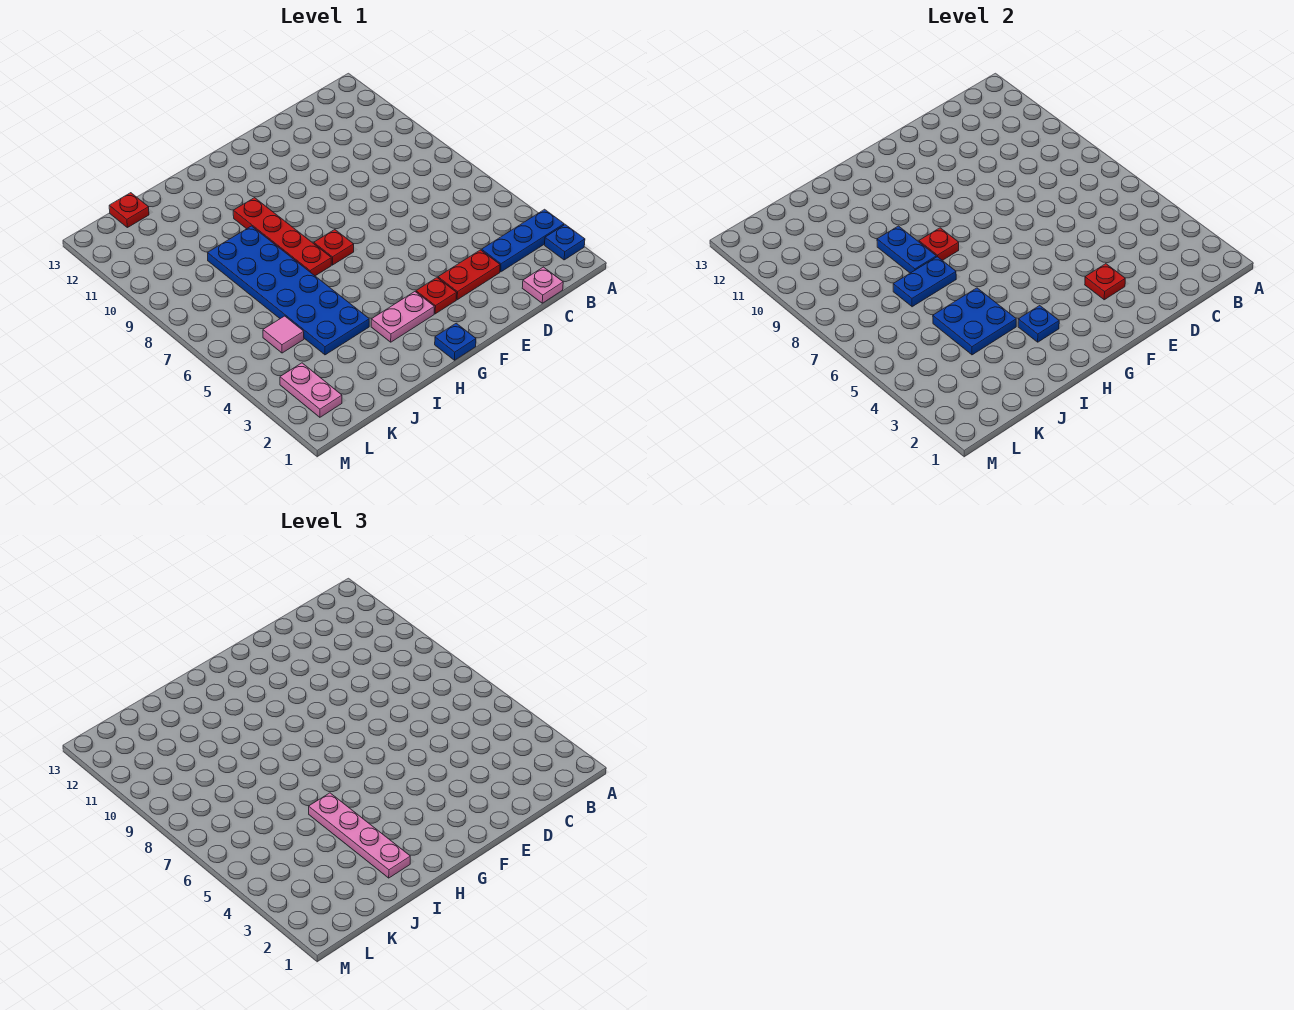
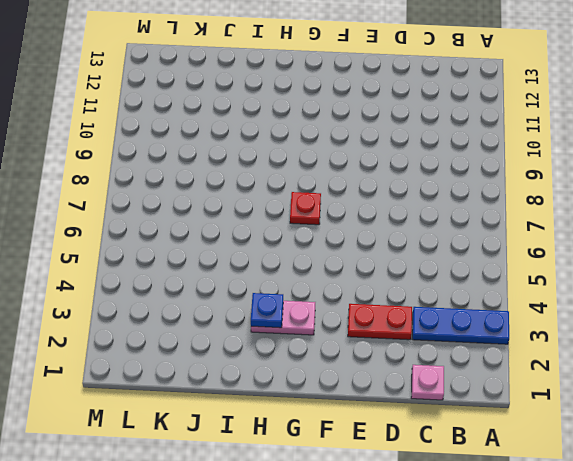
none -> blue plate A2 level 1
none -> red plate F3 level 1
none -> blue plate G1 level 1

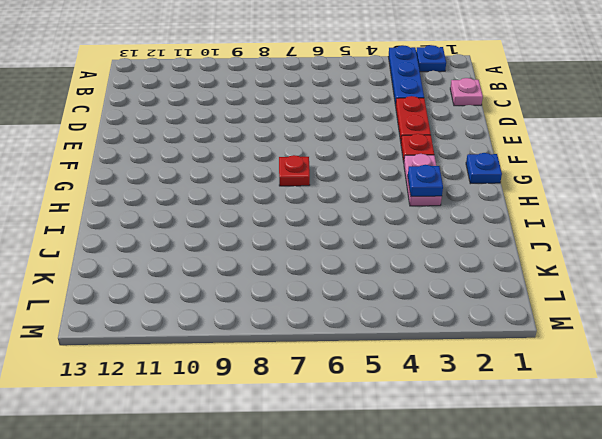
none -> red plate H7:H10 level 1
none -> blue plate I4:J9 level 1
none -> pink tile K5 level 1

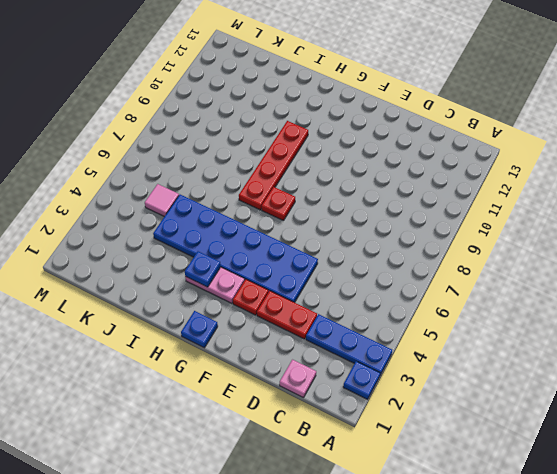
blue plate E4:J5 level 1 -> blue plate I4:J9 level 1
none -> red plate K13 level 1
none -> pink plate L2:L3 level 1
none -> red plate E3 level 2

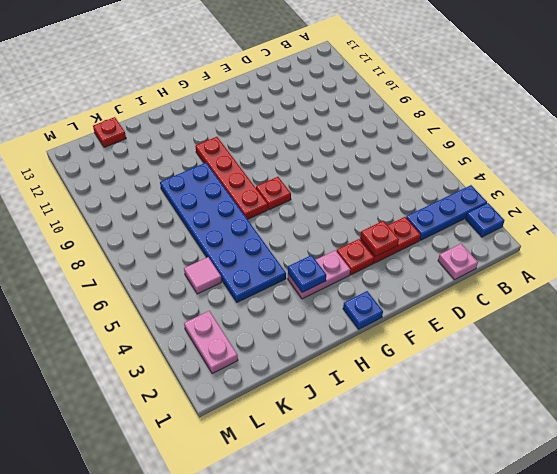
none -> red plate H8 level 2
none -> blue plate I4:J5 level 2
none -> blue plate I7:J7 level 2

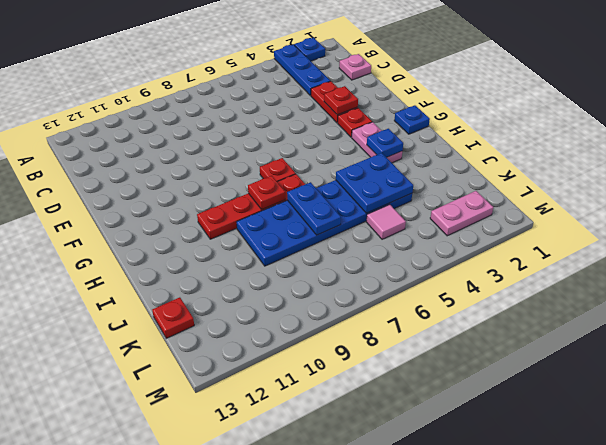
none -> blue plate I8:I9 level 2
none -> pink plate I2:I5 level 3

